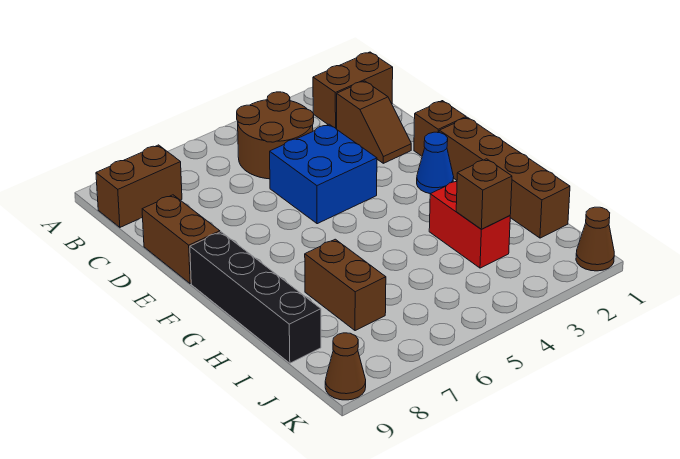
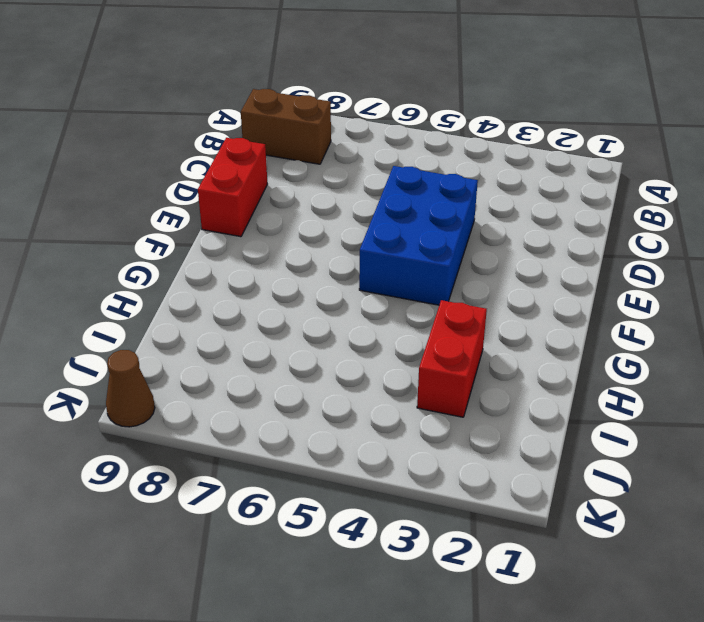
blue brick D4:F5 level 1 -> blue brick D4:E5 level 1
red brick D9:E9 level 1 -> brown brick D9:E9 level 1
none -> brown brick B1:B2 level 1
none -> brown round brick B4:C5 level 1
none -> brown slope C2:D2 level 1 top C

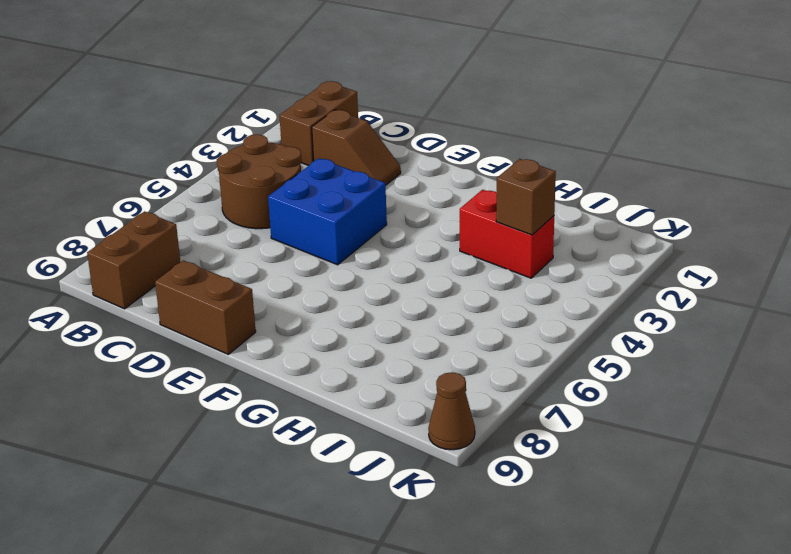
none -> brown brick E1 level 1
none -> brown brick F1:I1 level 1
none -> blue cone F2 level 1

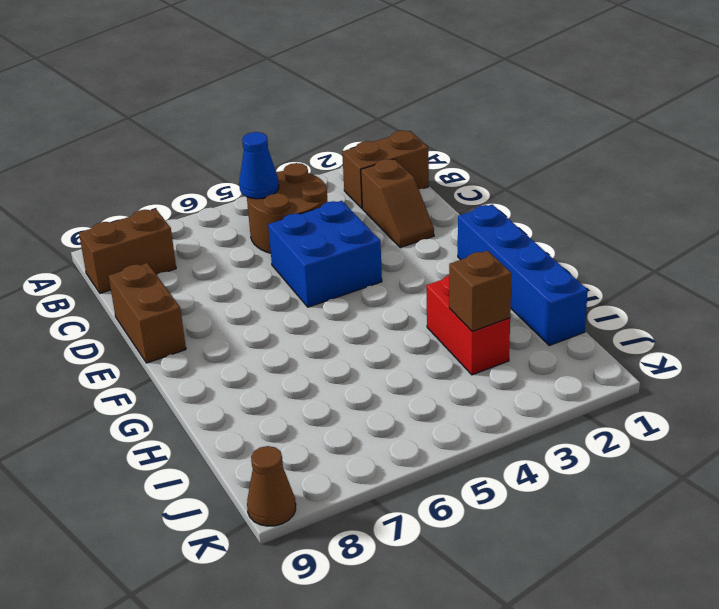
blue cone B5 level 2 -> blue cone F2 level 1
blue brick F1:I1 level 1 -> brown brick F1:I1 level 1
none -> brown brick E1 level 1
none -> black brick F9:I9 level 1
none -> brown brick H7:I7 level 1

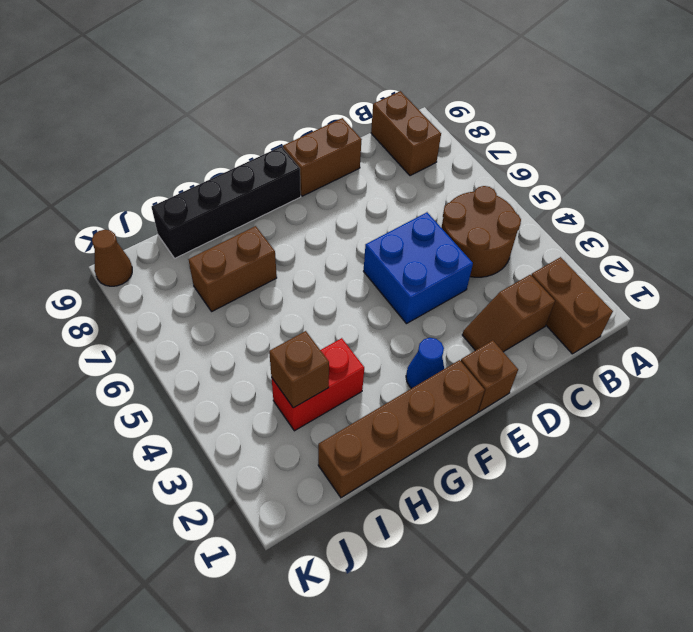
none -> brown cone K1 level 1

